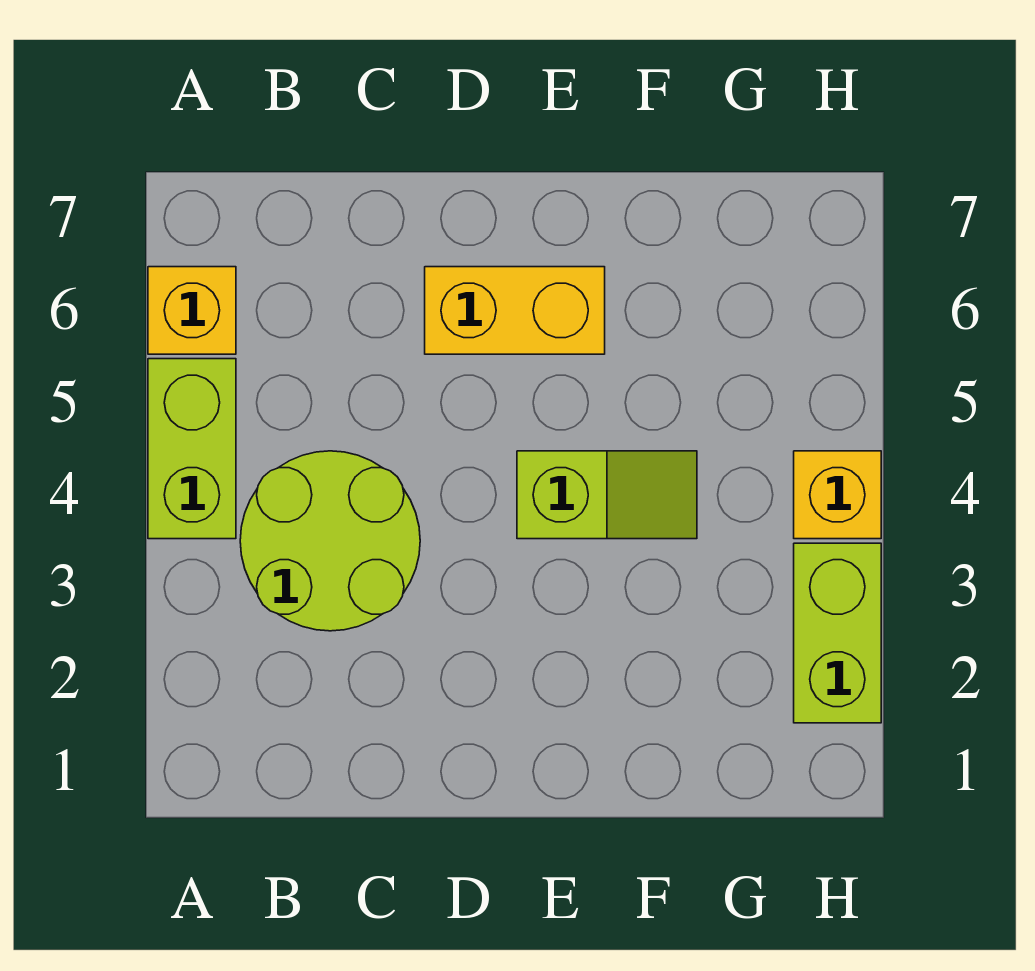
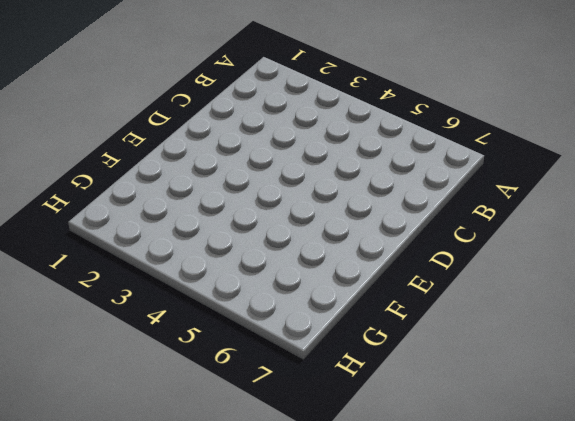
none -> lime brick A4:A5 level 1
none -> yellow brick A6 level 1

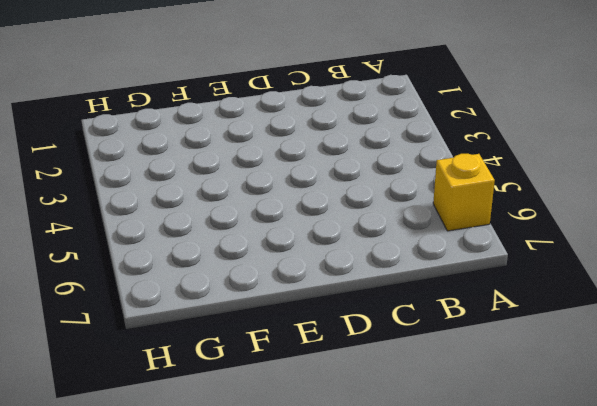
none -> lime brick A4:A5 level 1
none -> lime round brick B3:C4 level 1

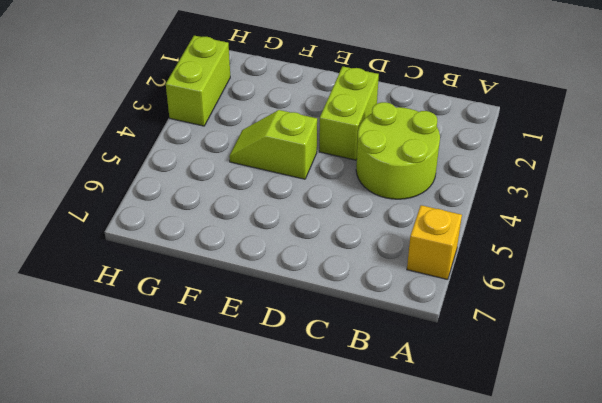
lime brick D2:D3 level 1 -> lime brick A4:A5 level 1
none -> yellow brick D6:E6 level 1
none -> yellow brick H4 level 1

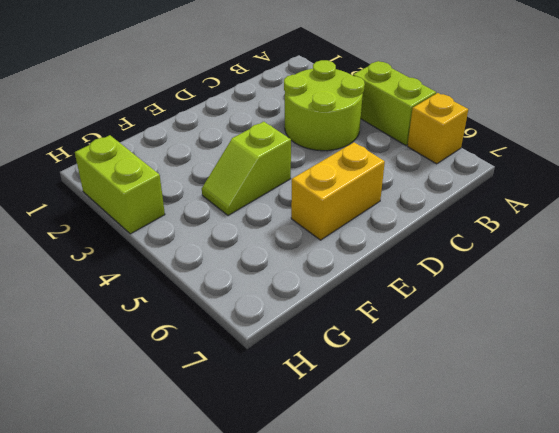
none -> yellow brick H4 level 1

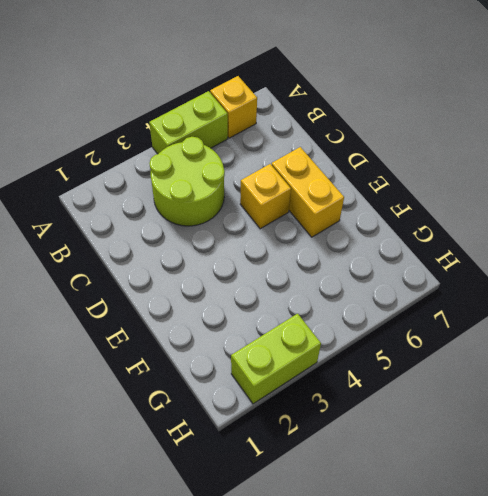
yellow brick D5 level 1 -> yellow brick H4 level 1
none -> lime slope E4:F4 level 1 top E

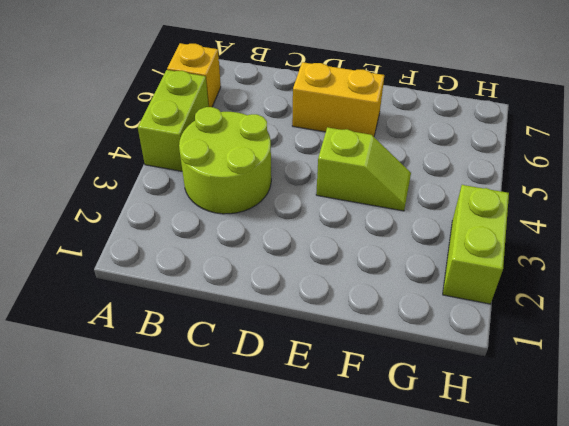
none -> yellow brick H4 level 1

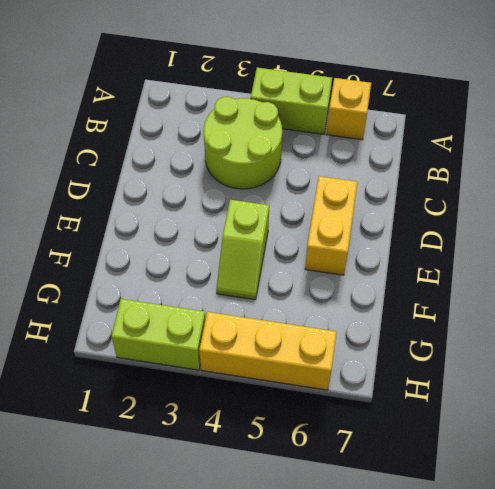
yellow brick H4:H6 level 1 -> yellow brick H4 level 1

